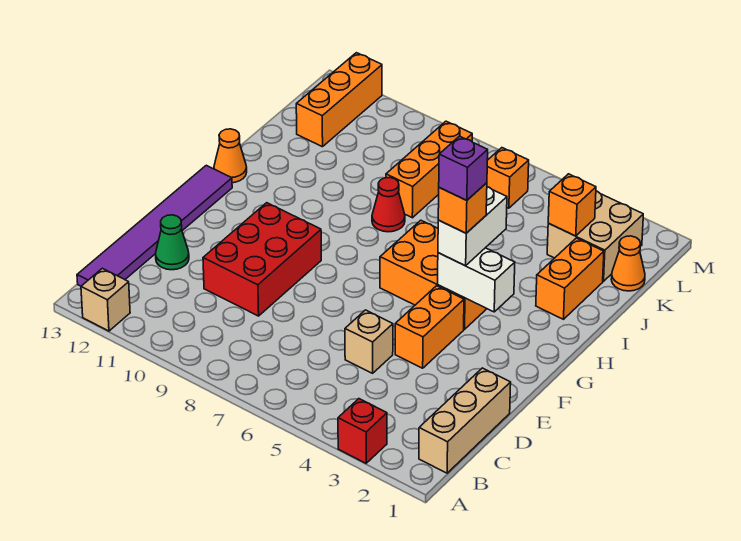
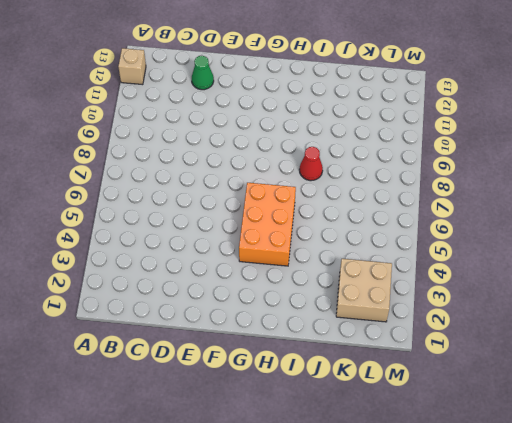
none -> red brick A3 level 1
none -> tan brick B1:D1 level 1
none -> purple tile B13:G13 level 1

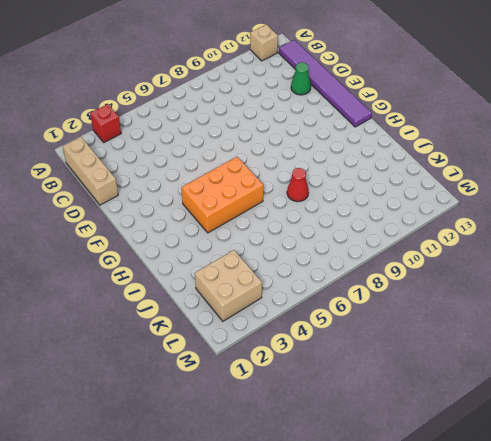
none -> tan brick D5 level 1
none -> red brick D9:F10 level 1
none -> orange brick E4:F4 level 1

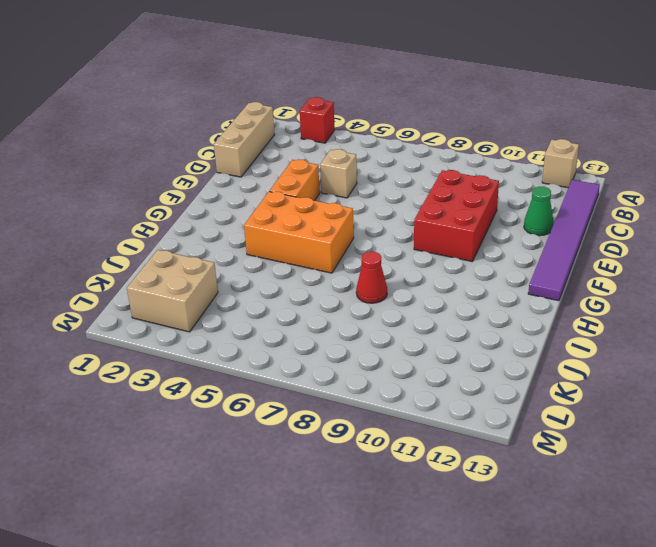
none -> orange cone H13 level 1
none -> orange brick I2:J2 level 1
none -> orange brick J8:L8 level 1

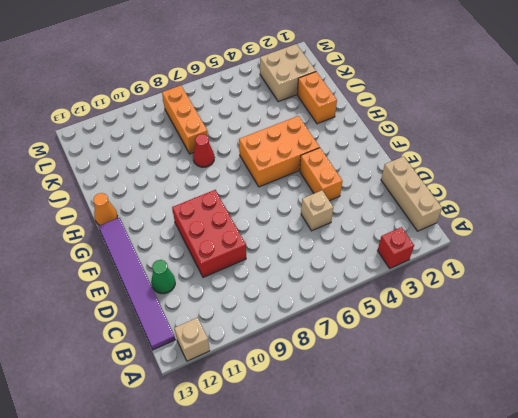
none -> orange cone K1 level 1
none -> orange brick K12:M12 level 1
none -> orange brick L6 level 1

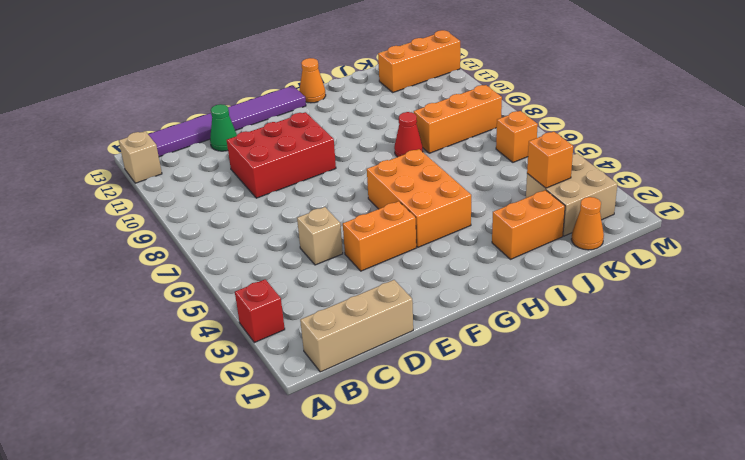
none -> white brick G3:G4 level 2
none -> white brick G4:H4 level 3
none -> orange brick G4 level 4

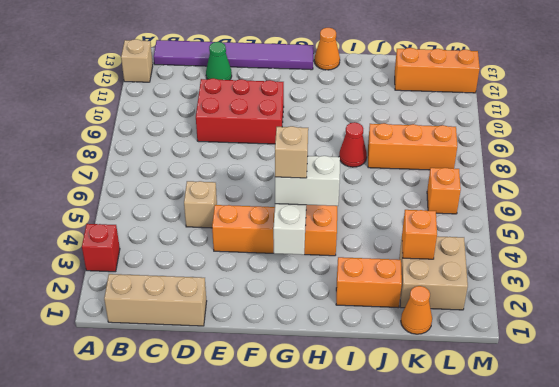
tan brick G4 level 4 -> orange brick G4 level 4
none -> purple brick G4 level 5

